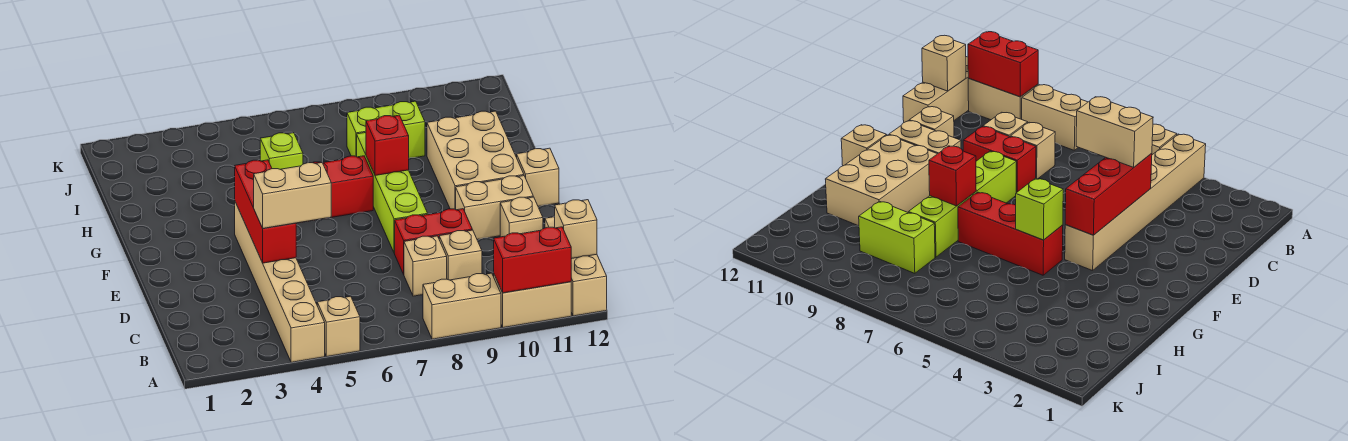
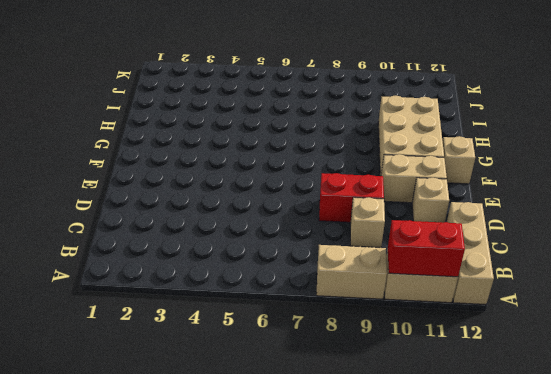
none -> tan brick A4:F4 level 1
none -> tan brick A5 level 1
none -> tan brick C8 level 1

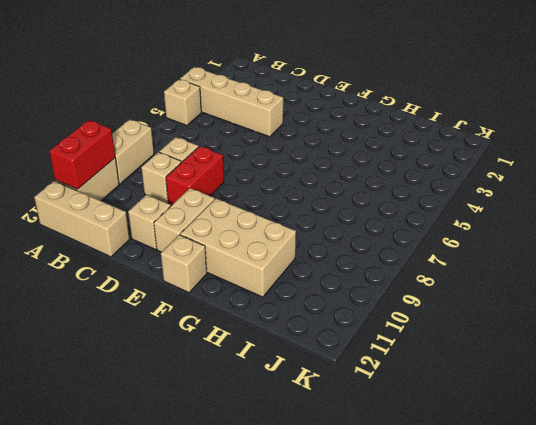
tan brick A4:D4 level 1 -> tan brick A4:F4 level 1
none -> lime brick E8:H8 level 1
none -> red brick G5:G7 level 1
none -> lime brick I8:I9 level 1

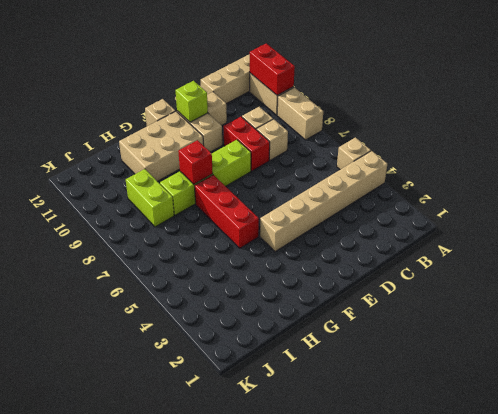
lime brick E11 level 2 -> lime brick G5 level 2
none -> tan brick B12 level 2
none -> red brick D4:F4 level 2
none -> tan brick D4:D5 level 3

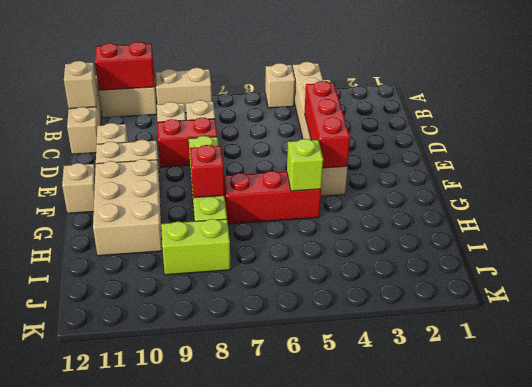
none -> tan brick D4:D5 level 3

